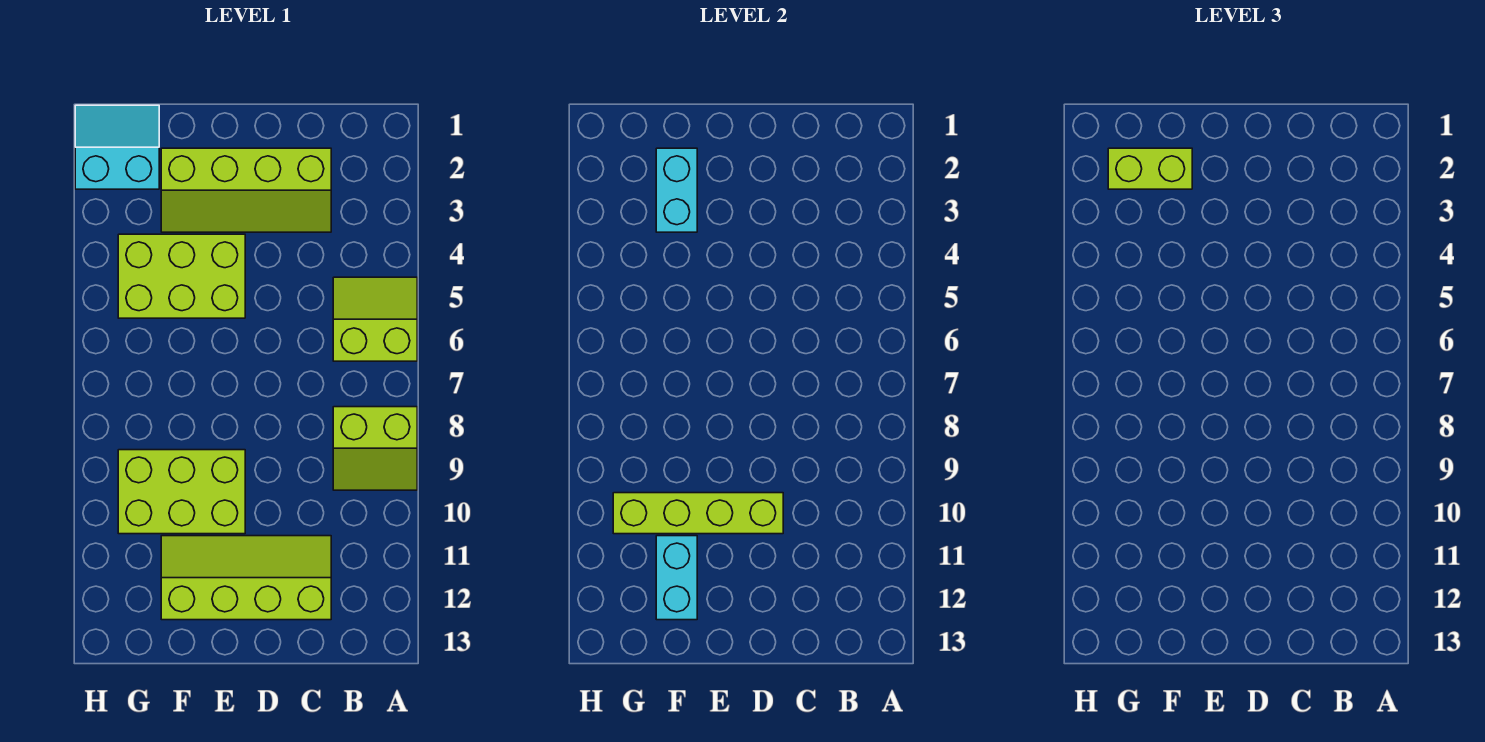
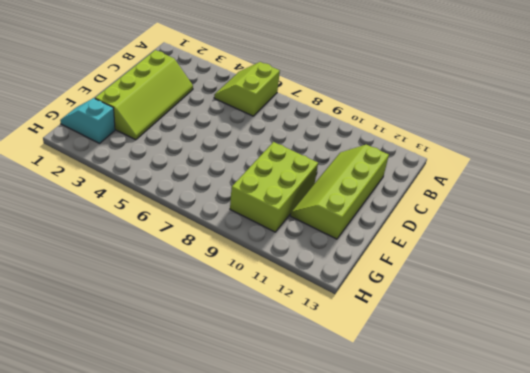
cyan slope G1:G2 level 1 top 2 -> cyan slope G1:H2 level 1 top 2
none -> lime slope A8:B9 level 1 top 8
none -> lime brick E4:G5 level 1

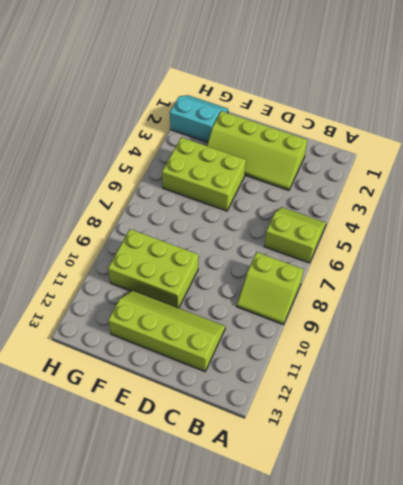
none -> lime brick D10:G10 level 2
none -> cyan brick F2:F3 level 2

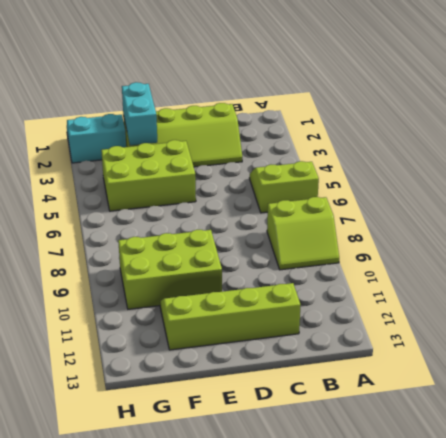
none -> lime brick D10:G10 level 2
none -> cyan brick F11:F12 level 2

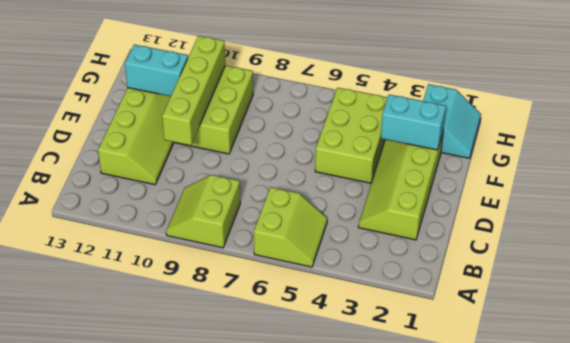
none -> lime brick F2:G2 level 3

